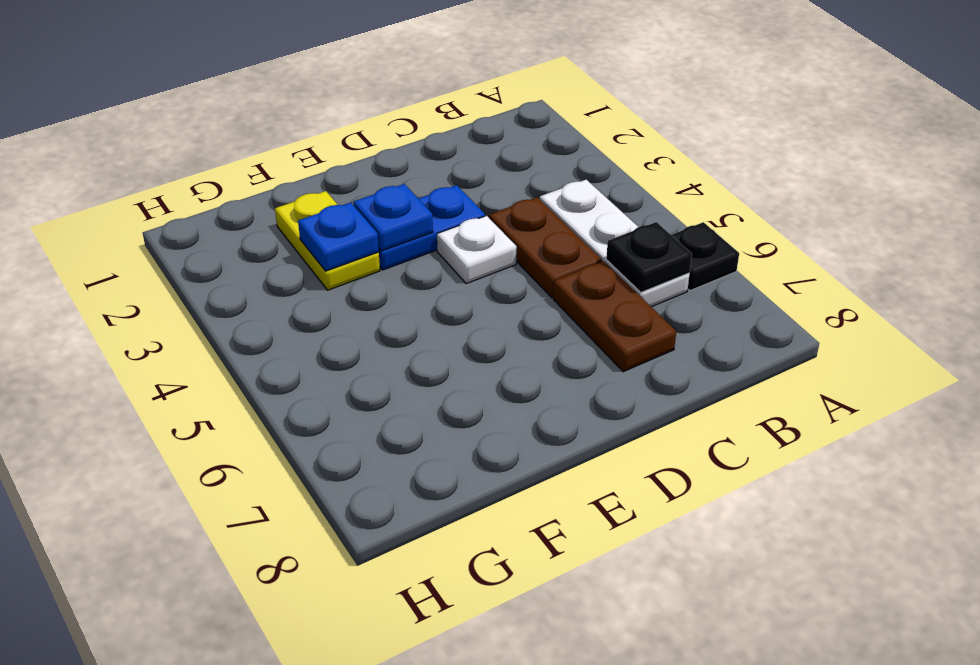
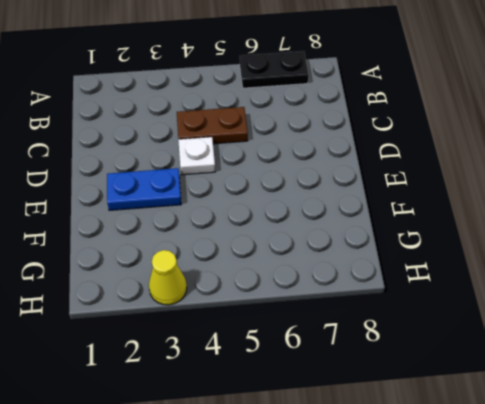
black plate A6:A7 level 1 -> black plate A6 level 1
blue plate E2:E3 level 1 -> blue plate D3:E3 level 1
yellow cone H3 level 1 -> none
none -> white plate B4:B6 level 1
none -> brown plate C6:C7 level 1

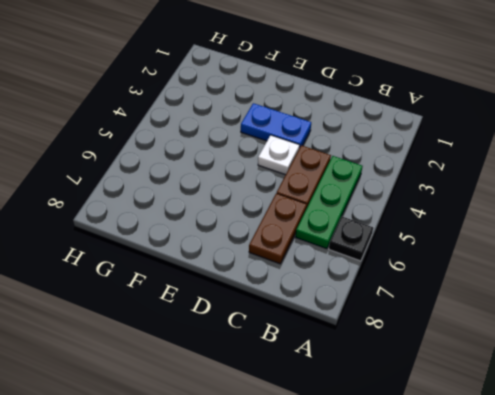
green plate B4:B6 level 1 -> white plate B4:B6 level 1
none -> yellow plate F2:F3 level 1
none -> black plate B6 level 2

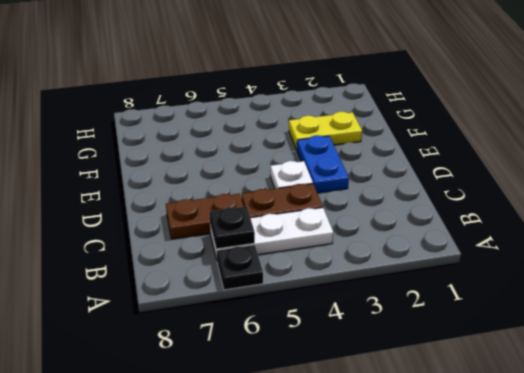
none -> blue plate E3 level 2
none -> blue plate F3 level 2

